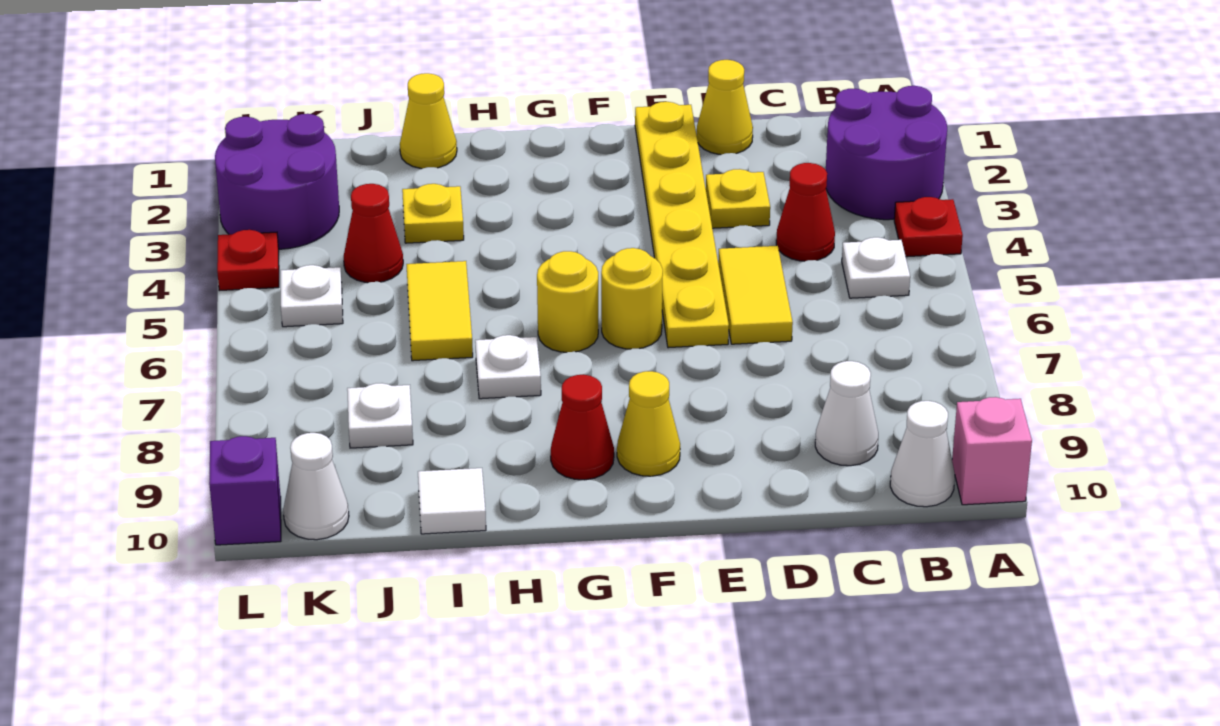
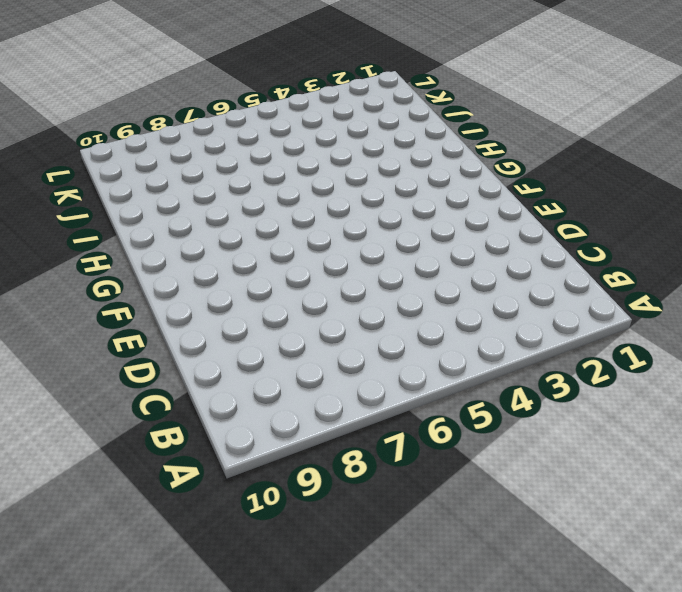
none -> purple round brick A2:B3 level 1
none -> red plate A4 level 1
none -> pink brick A10 level 1

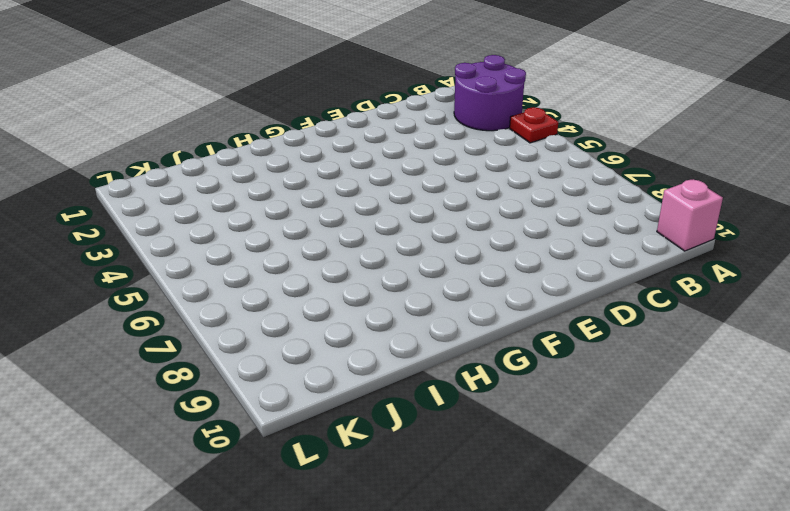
none -> white plate B5 level 1
none -> white cone B10 level 1
none -> red cone C4 level 1

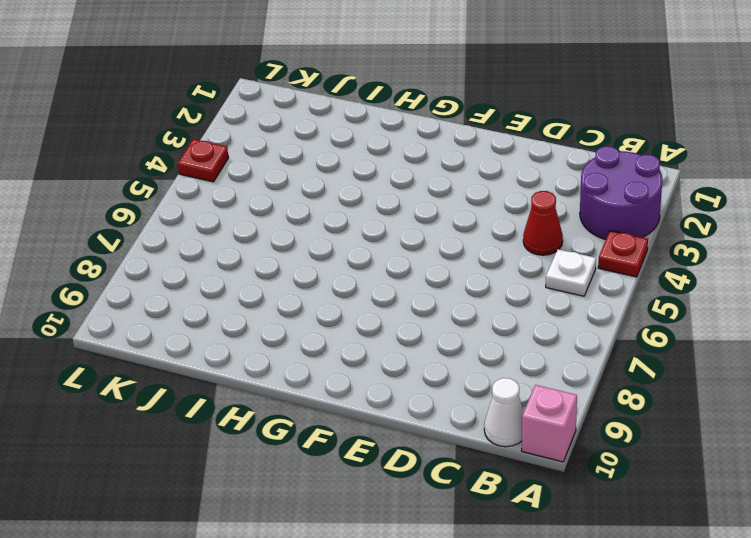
none -> white cone C9 level 1
none -> yellow cone D1 level 1
none -> yellow plate D3 level 1

